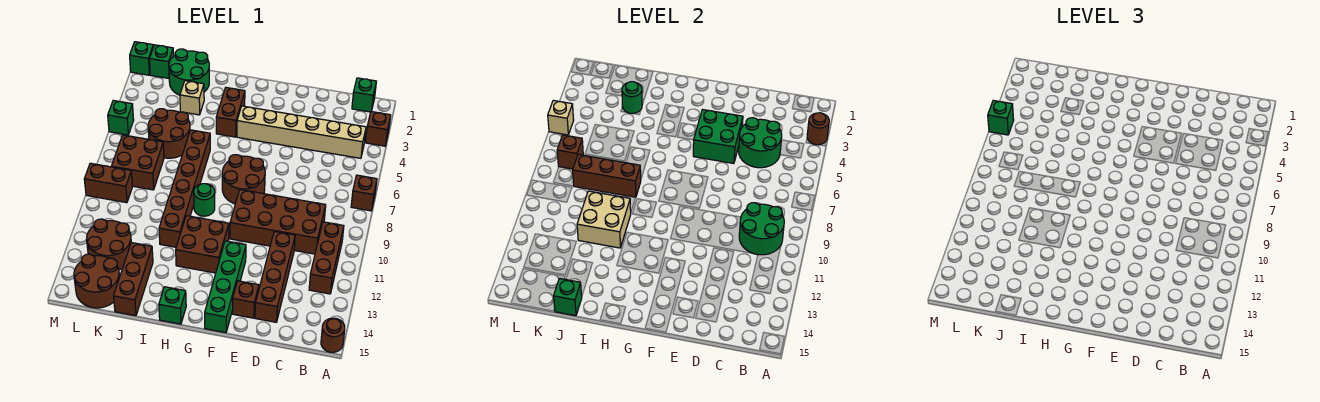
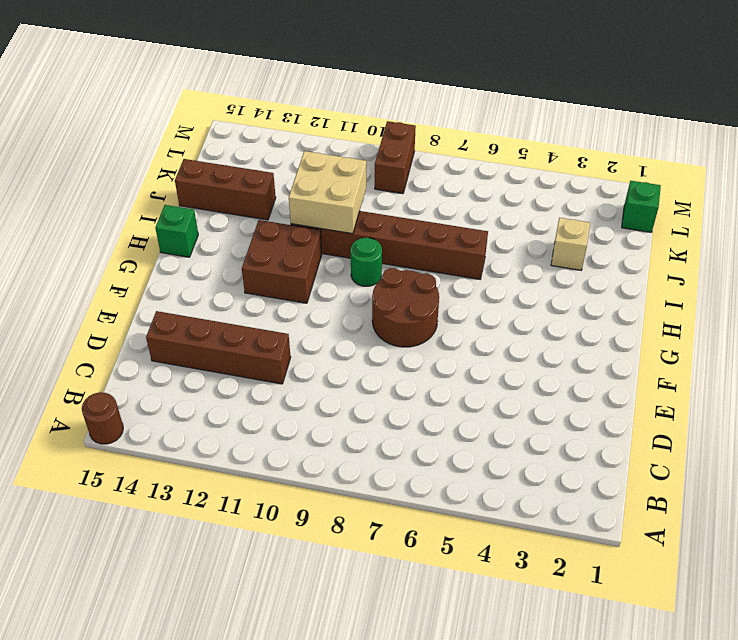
none -> brown brick A3 level 1
none -> brown brick A7 level 1
none -> green brick B1 level 1
none -> tan brick B4:G4 level 1

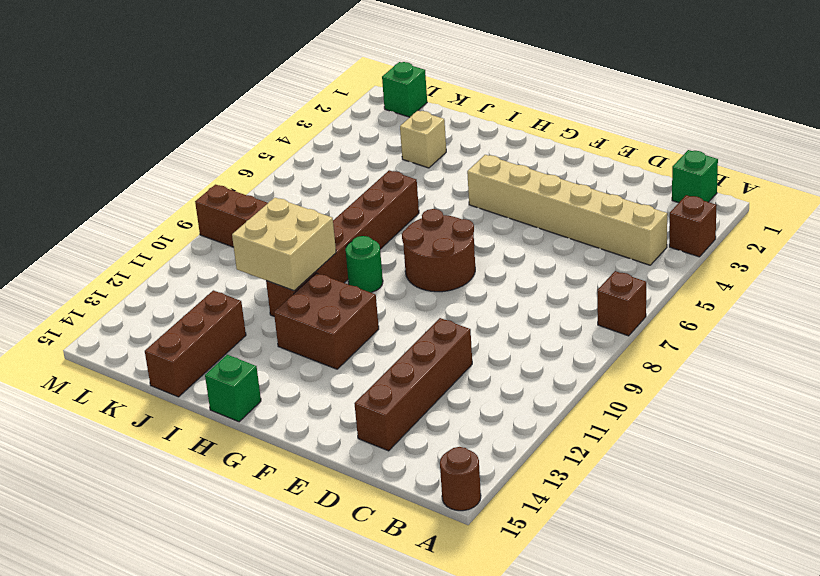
none -> brown brick B10:B12 level 1
none -> brown brick C9:F10 level 1
none -> brown brick E14 level 1
none -> green brick F12:F15 level 1

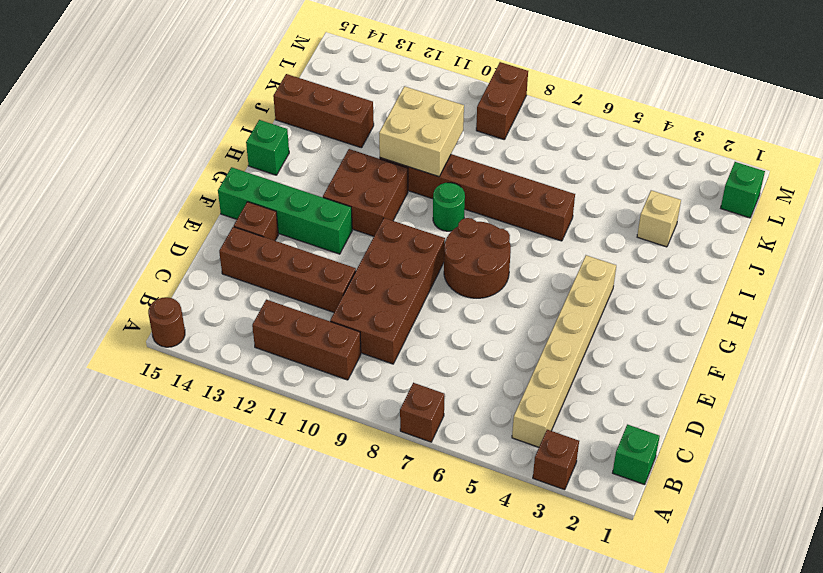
none -> brown brick H3:H4 level 1
none -> green round brick J1:K2 level 1
none -> brown round brick J5:K6 level 1
none -> brown brick K7:L8 level 1

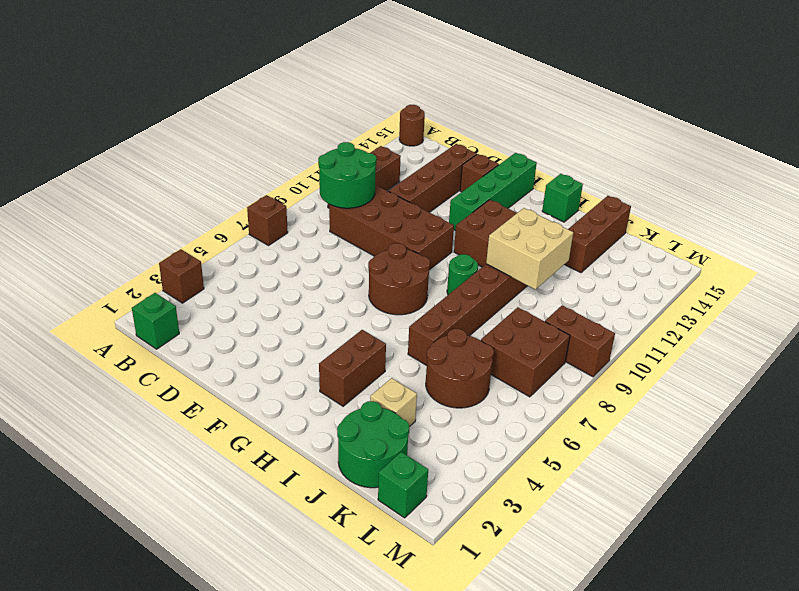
none -> tan brick B4:G4 level 1
none -> brown round brick K12:L13 level 1
none -> brown round brick K14:L15 level 1
none -> green brick M1 level 1

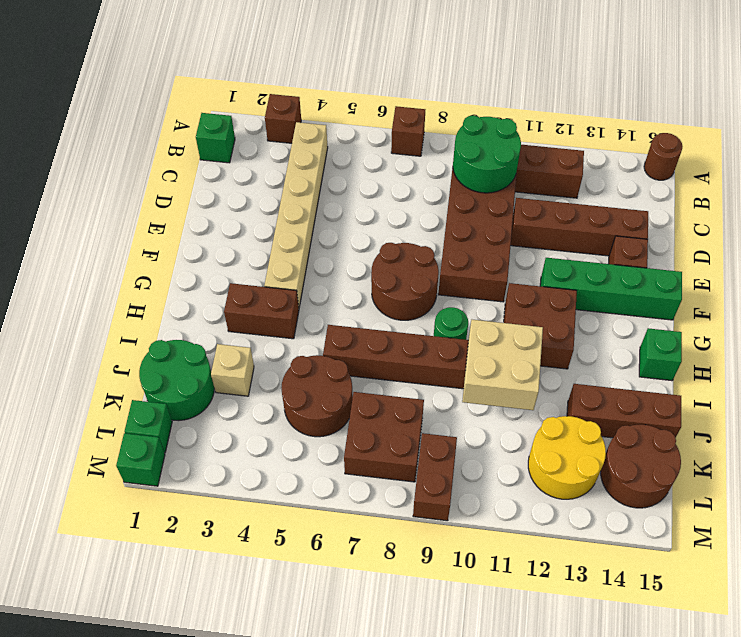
yellow round brick K12:L13 level 1 -> brown round brick K12:L13 level 1
none -> green brick M5 level 1
none -> brown round brick A3 level 2
none -> green round brick C4:D5 level 2
none -> green brick E4:F5 level 2

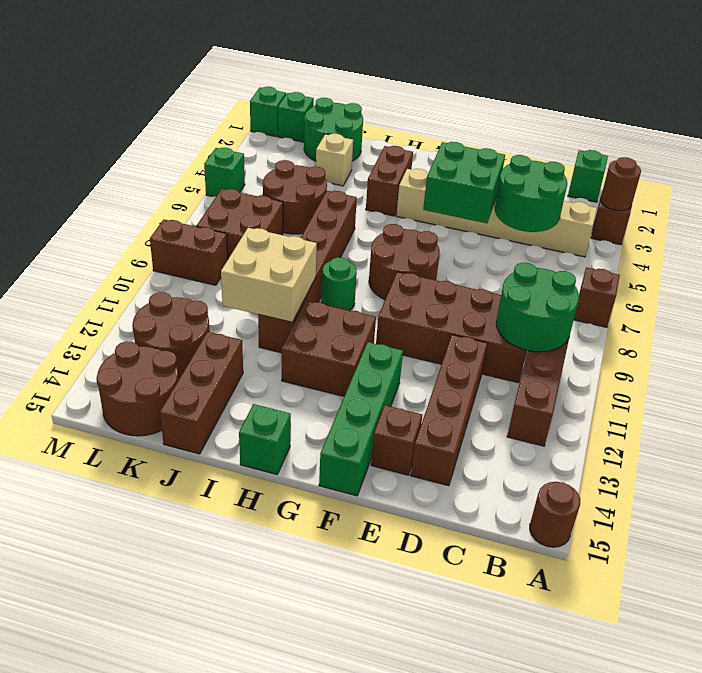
none -> brown brick I8:K8 level 2
none -> green round brick J3 level 2
none -> green brick J15 level 2
none -> brown brick L7 level 2

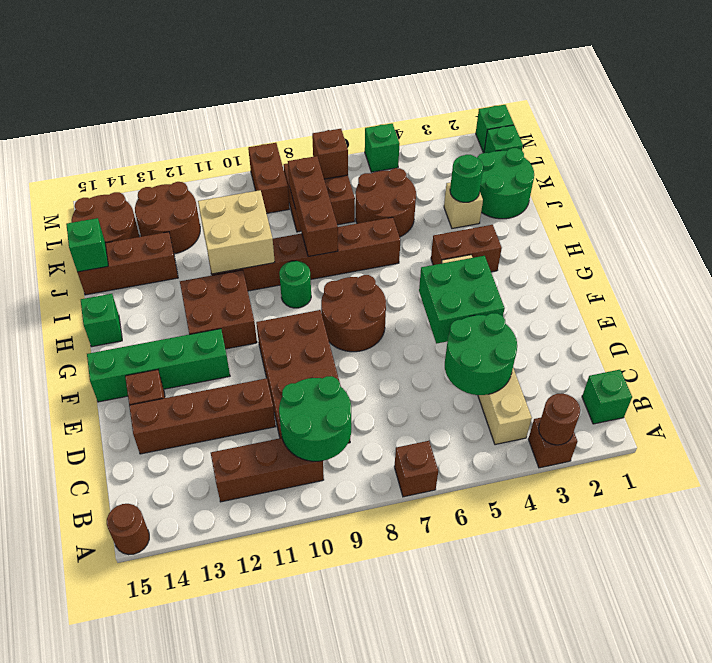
none -> tan brick M5 level 2
none -> green brick M5 level 3

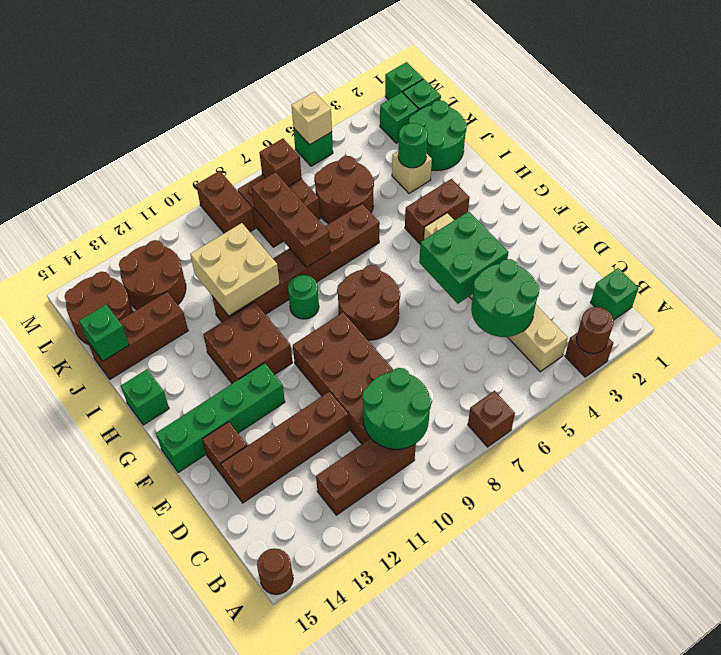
green brick L2 level 1 -> green brick M5 level 3

